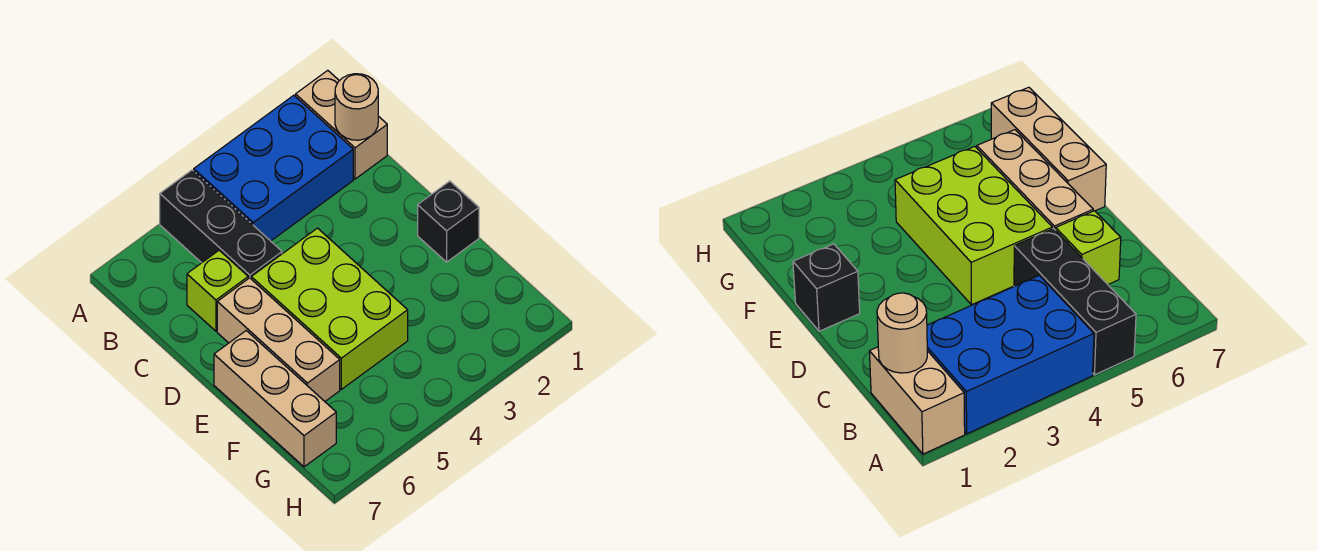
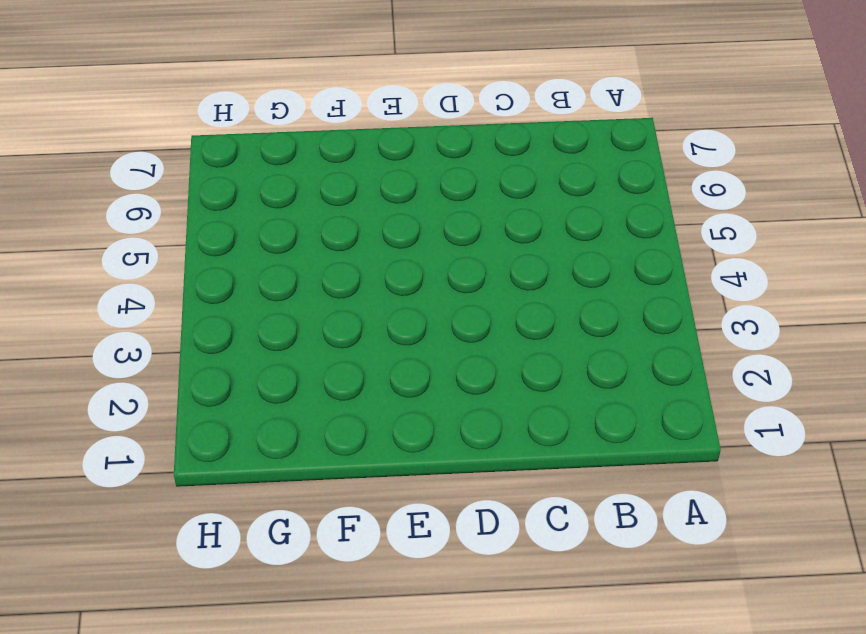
none -> tan brick A1:B1 level 1
none -> blue brick A2:B4 level 1

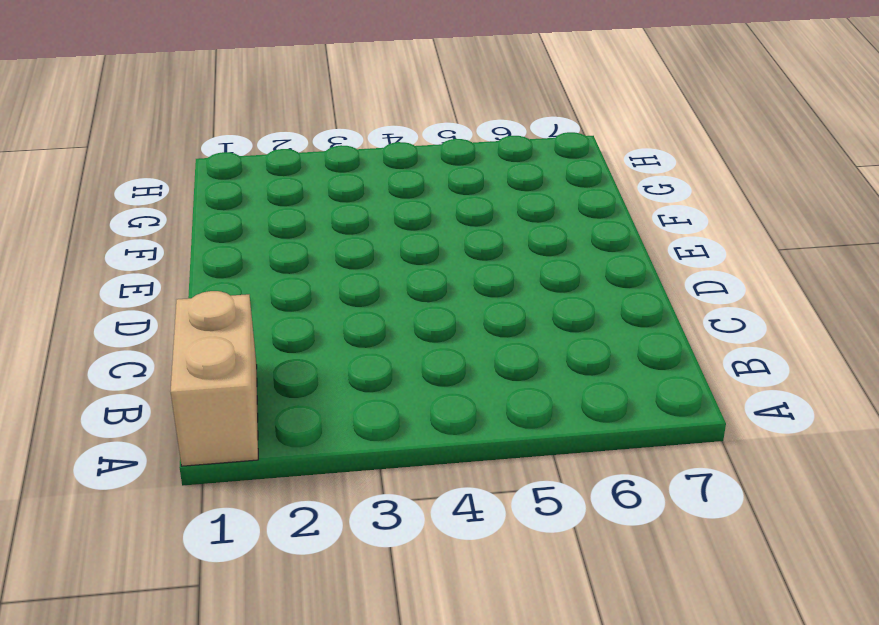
none -> blue brick A2:B4 level 1
none -> black brick A5:C5 level 1

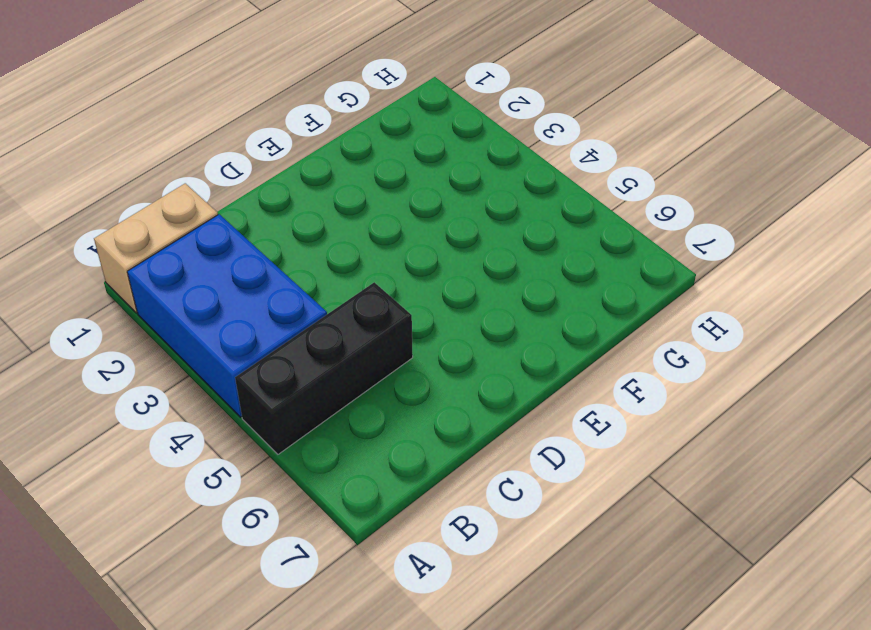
none -> lime brick C6 level 1
none -> lime brick D4:F5 level 1

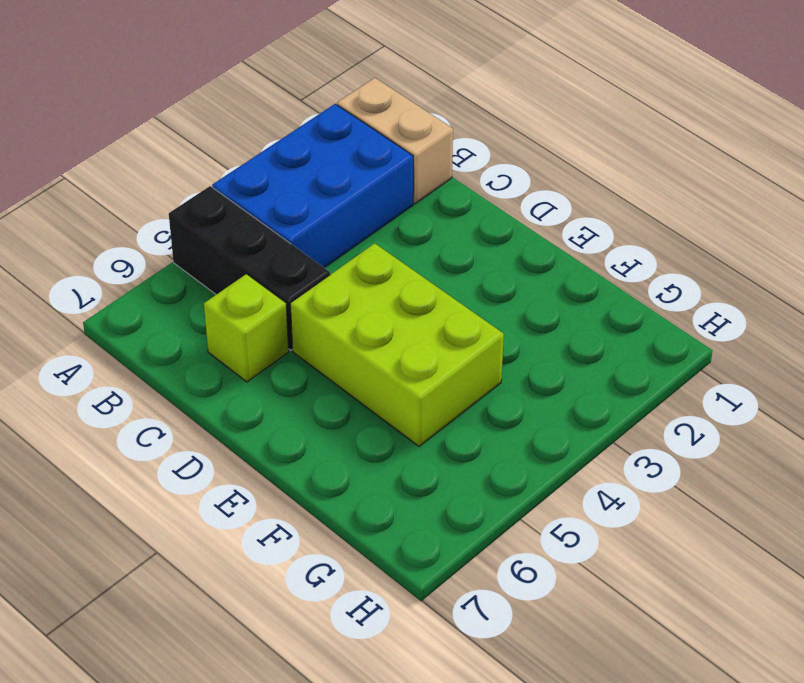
none -> tan brick D6:F6 level 1
none -> black brick E1 level 1

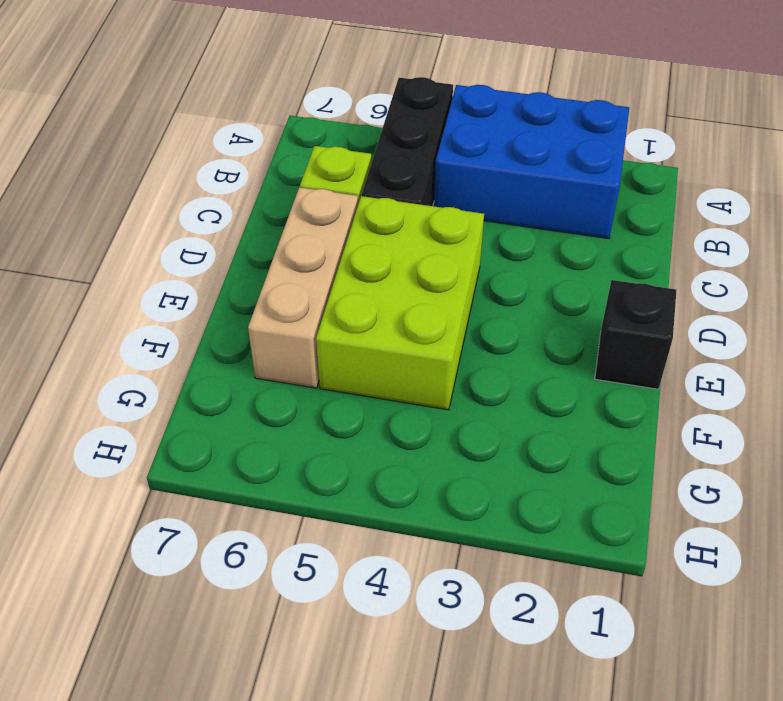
none -> tan brick A1:B1 level 1
none -> tan brick E7:G7 level 1

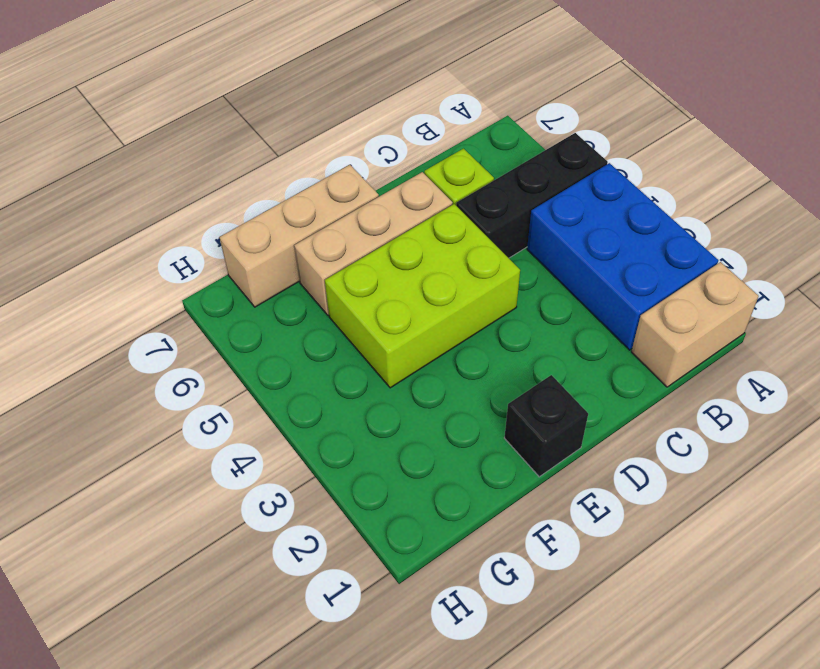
none -> tan round brick B1 level 2

